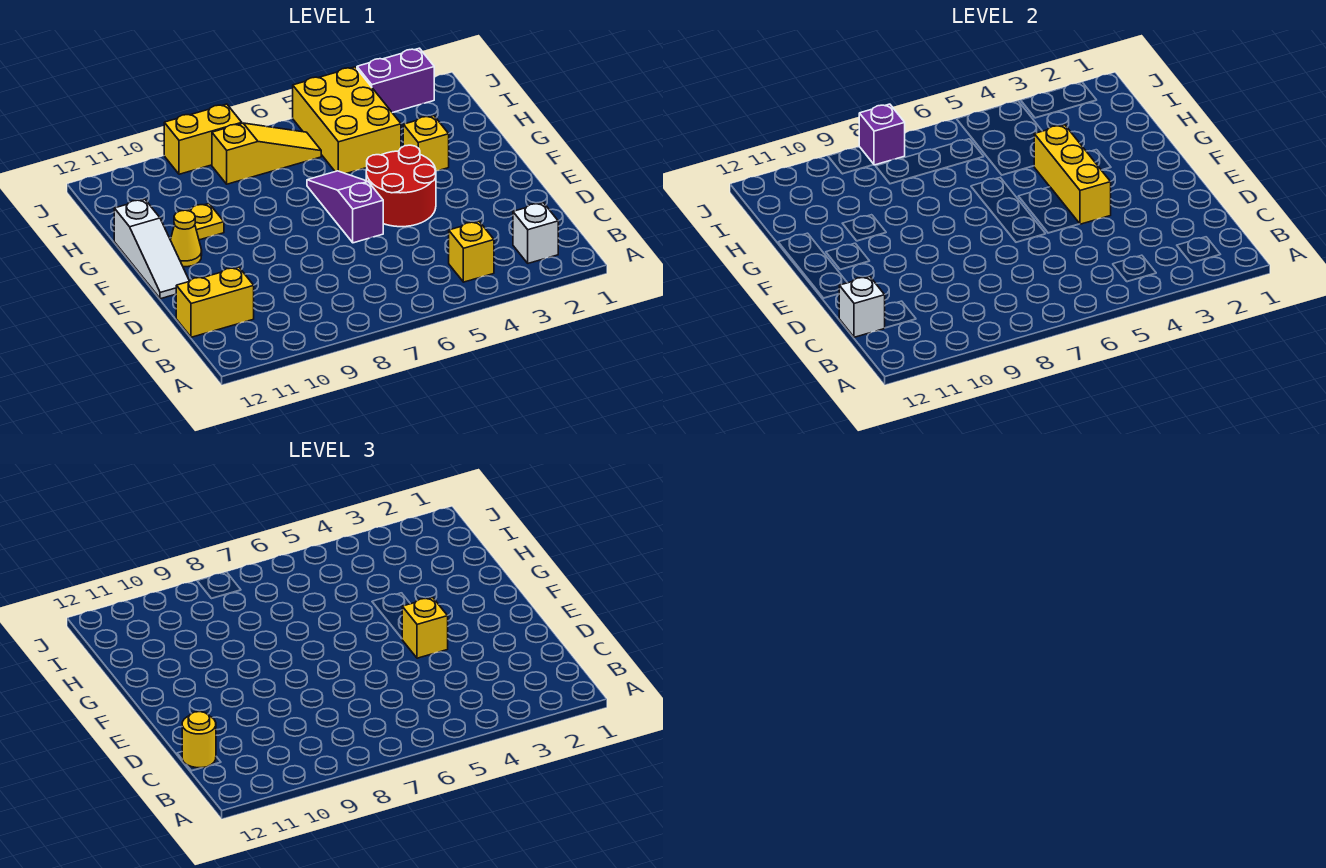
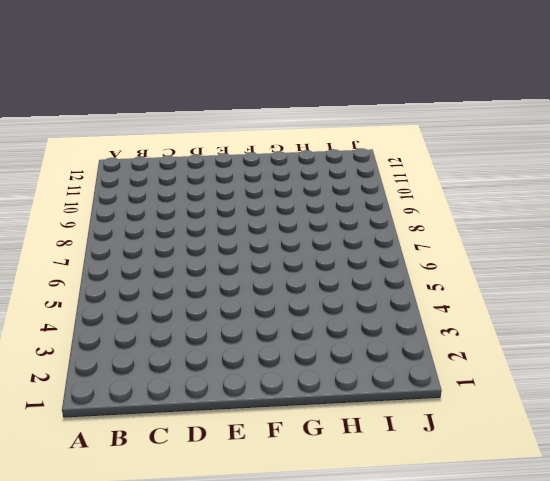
none -> white brick B2 level 1
none -> yellow brick B4 level 1
none -> yellow brick C11:C12 level 1

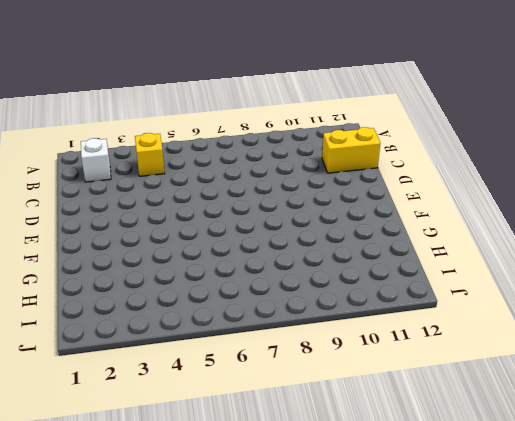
none -> red round brick E4:F5 level 1
none -> purple slope E6:G6 level 1 top E
none -> white slope E12:G12 level 1 top G

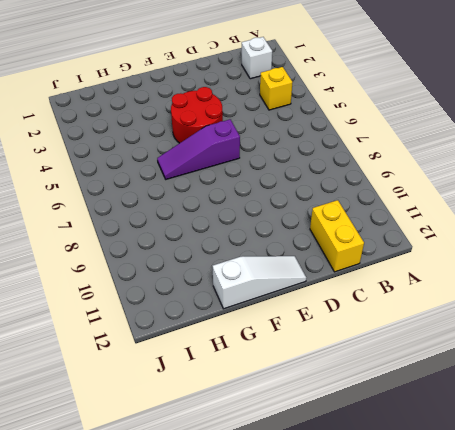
none -> yellow cone F11 level 1
none -> yellow brick G3 level 1
none -> yellow plate G10 level 1

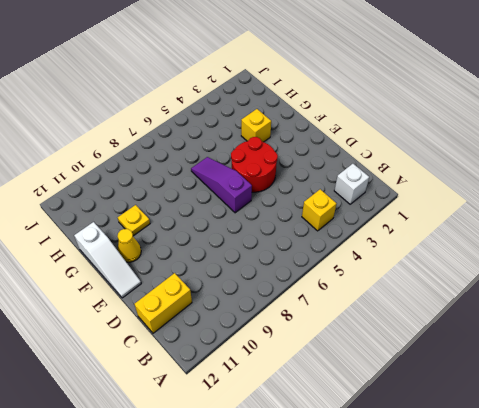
none -> yellow brick H4:J5 level 1
none -> yellow slope I6:I8 level 1 top 8
none -> purple brick J2:J3 level 1

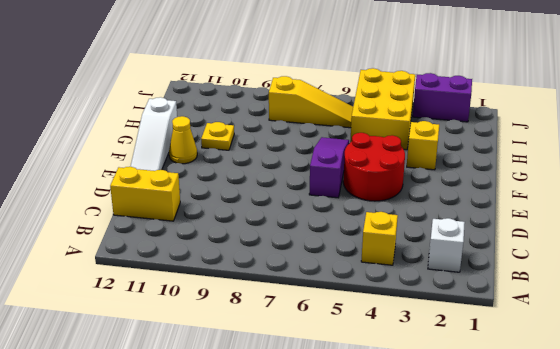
none -> yellow brick J8:J9 level 1
none -> white brick C12 level 2
none -> yellow brick E4:G4 level 2

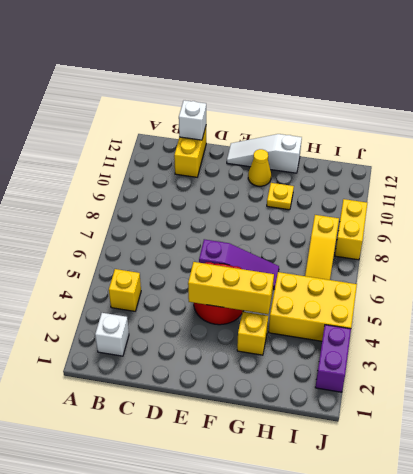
none -> purple brick J8 level 2
none -> yellow round brick C12 level 3
none -> yellow brick E4 level 3

